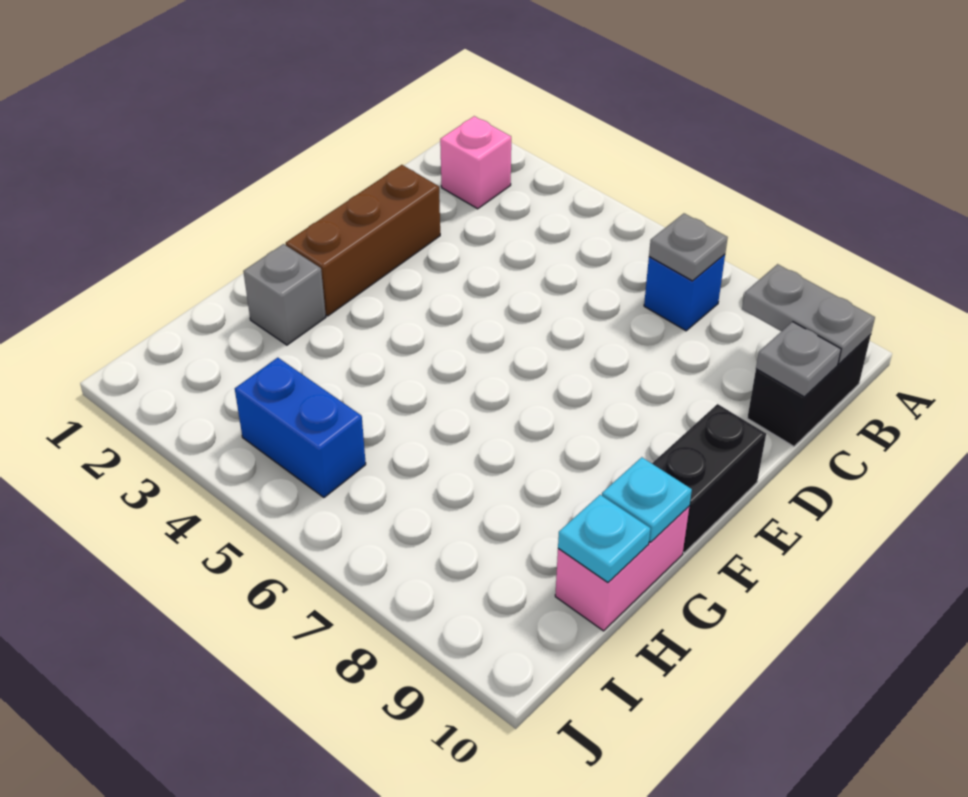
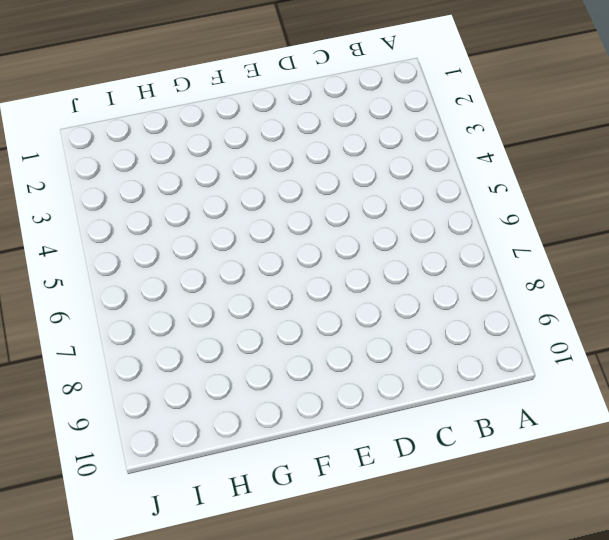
none -> pink brick B2 level 1
none -> blue brick B7 level 1
none -> black brick B10:C10 level 1

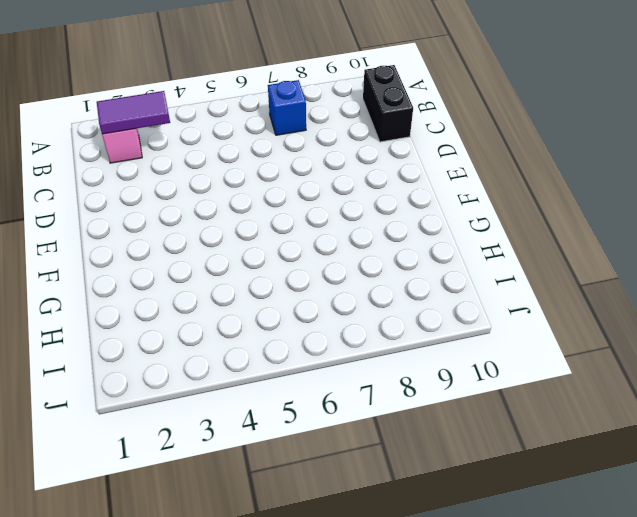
purple tile B2:B3 level 2 -> none
none -> brown brick D2:F2 level 1
none -> black brick E10:F10 level 1
none -> grey brick G2 level 1

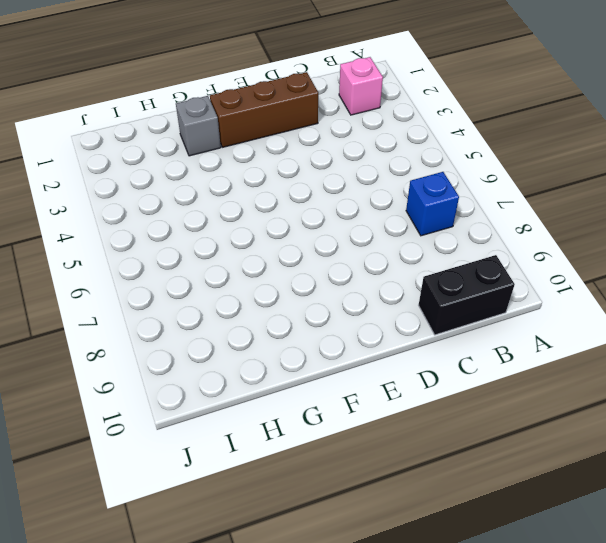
none -> black brick E10:F10 level 1
none -> pink brick G10:H10 level 1
none -> blue brick I4:I5 level 1

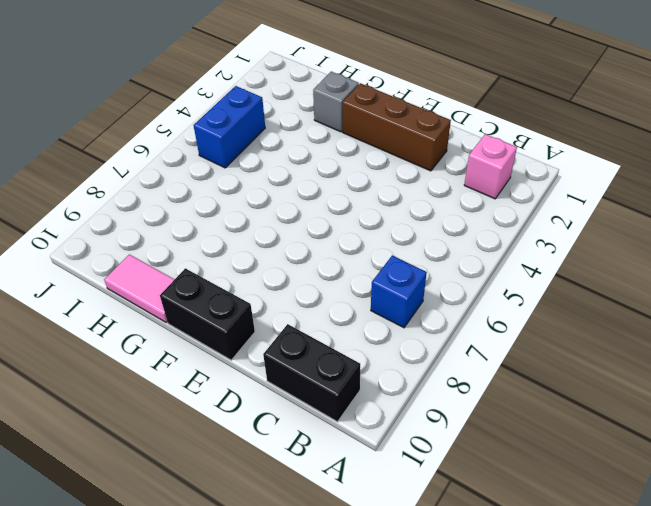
pink tile G10:H10 level 1 -> pink brick G10:H10 level 1
none -> grey plate B7 level 2
none -> grey plate B9:B10 level 2
none -> grey plate C10 level 2

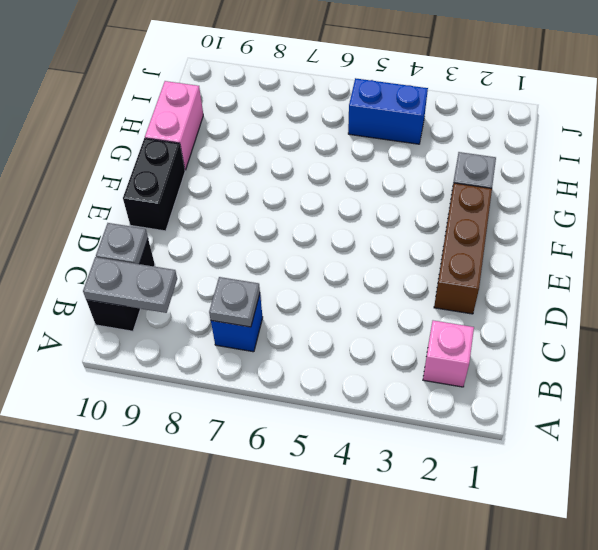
none -> cyan plate G10 level 2
none -> cyan plate H10 level 2

